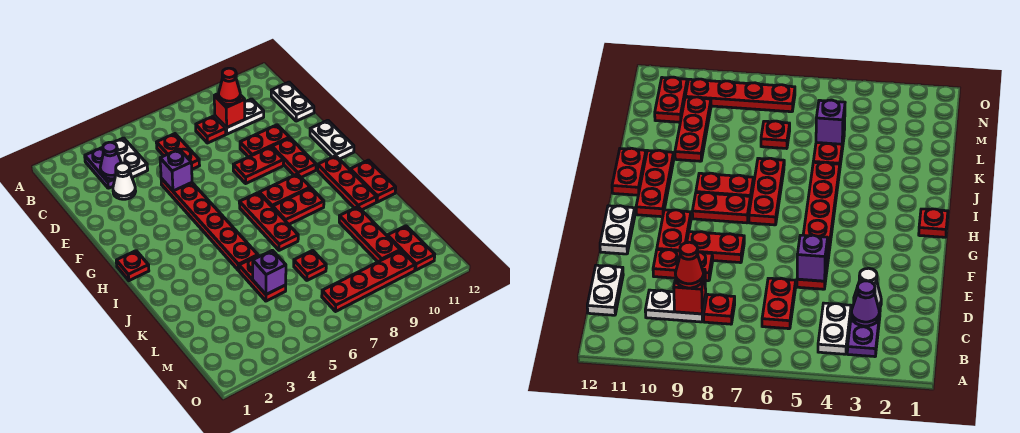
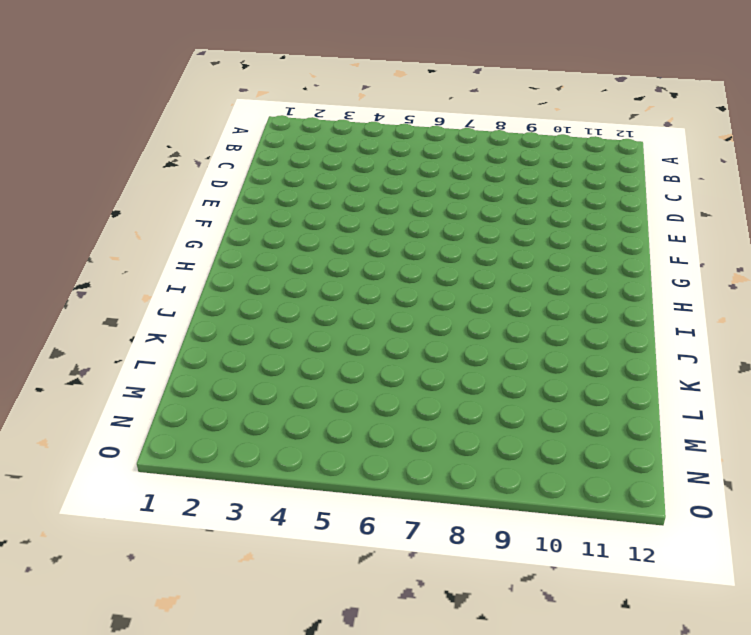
none -> purple plate B3:C3 level 1
none -> white plate B4:C4 level 1
none -> red plate C6:D6 level 1

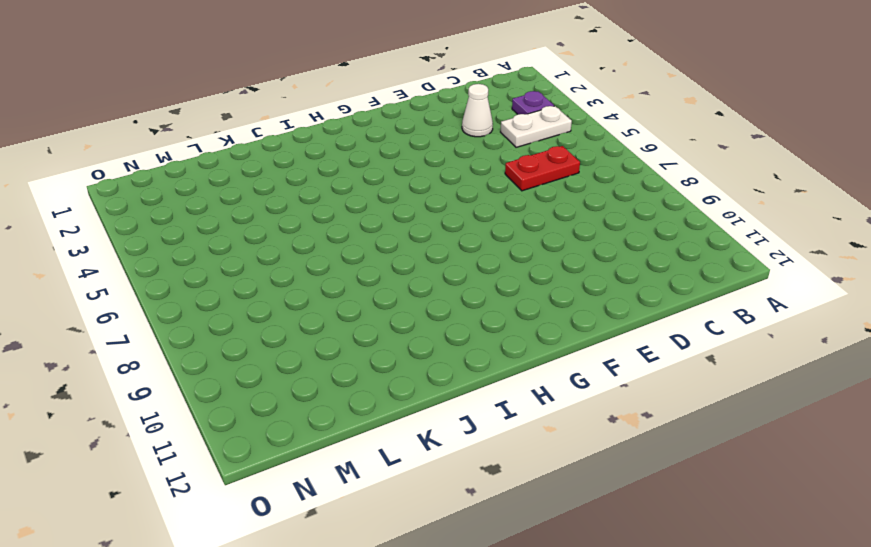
purple plate B3 level 1 -> purple plate B3:C3 level 1
none -> red plate C8 level 1
none -> white plate C9:C10 level 1
none -> white plate C12:D12 level 1

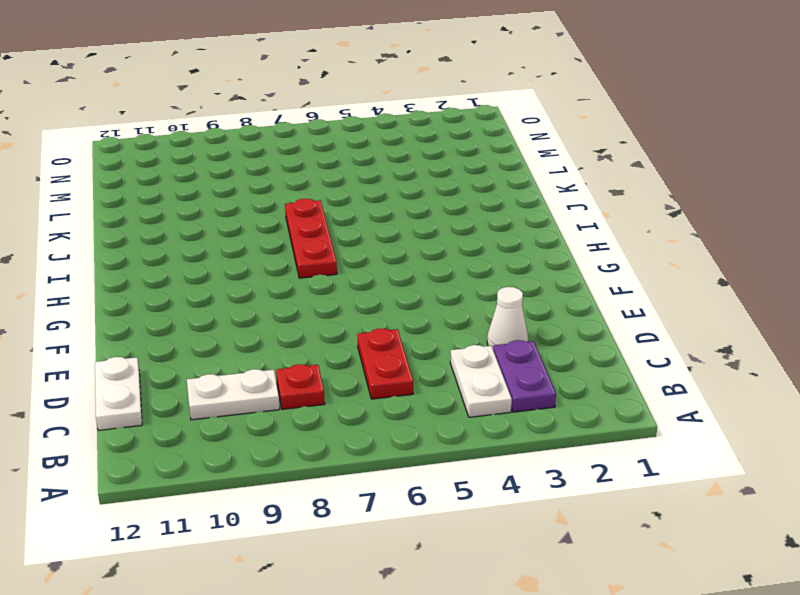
none -> red plate E5:J5 level 1
none -> red plate E9:E10 level 1
none -> red plate F8:F9 level 1

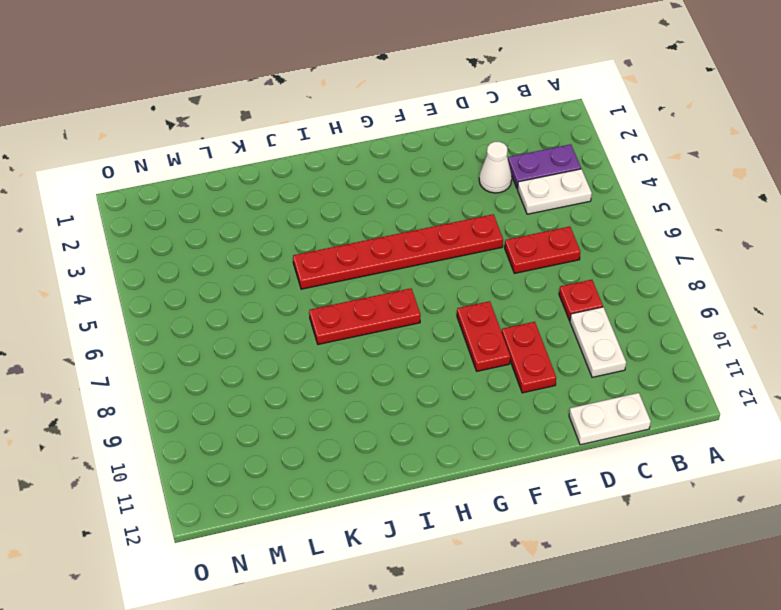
none -> red plate F10:G10 level 1
none -> white plate F12:G12 level 1
none -> red plate H1 level 1

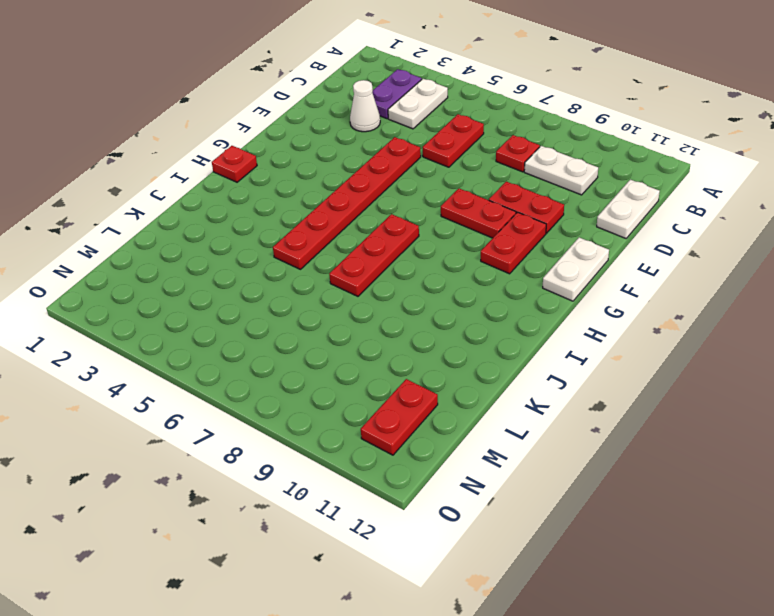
none -> red plate H8:H9 level 1
none -> red plate H11:J11 level 1
none -> red plate I8:I9 level 1

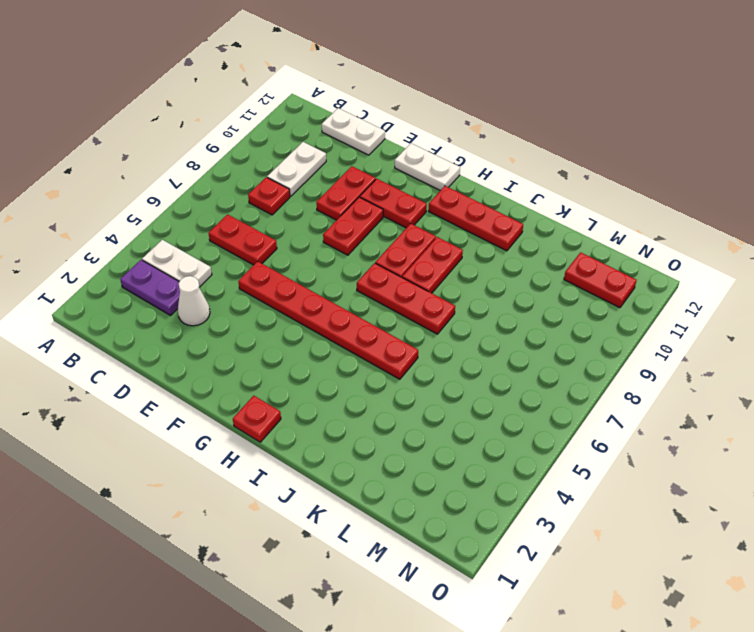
none -> red plate I12:J12 level 1
none -> red plate K5:L5 level 1
none -> red plate K10:M10 level 1

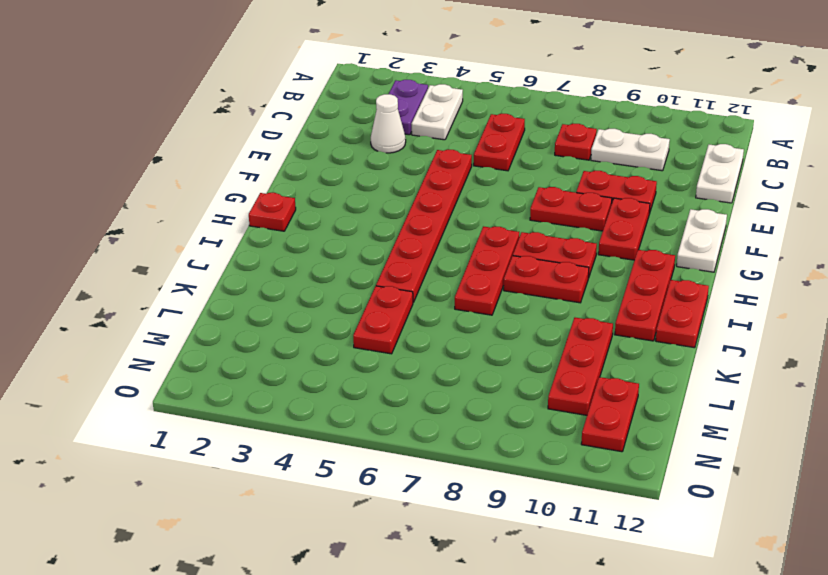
none -> red plate L7 level 1
none -> red plate N7:N10 level 1
none -> purple cone C3 level 2

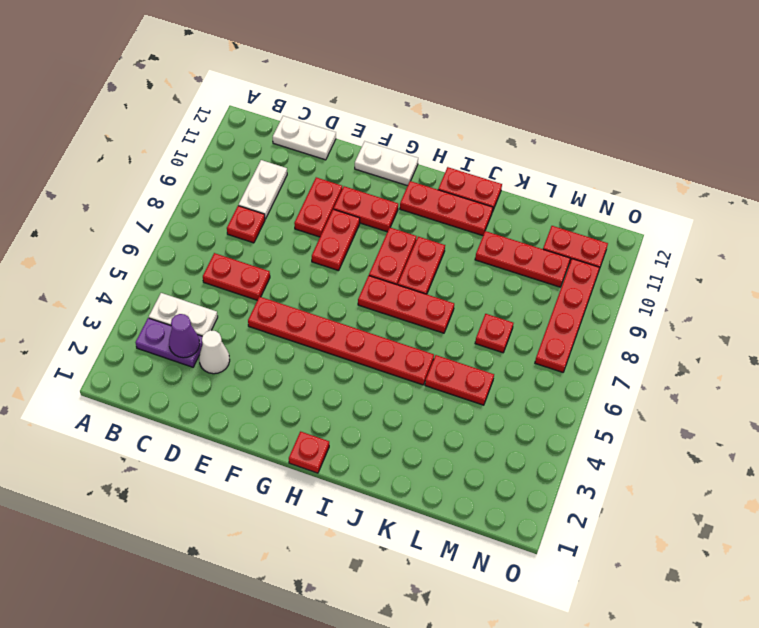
none -> red brick C9 level 2
none -> purple brick E5 level 2
none -> purple brick L5 level 2

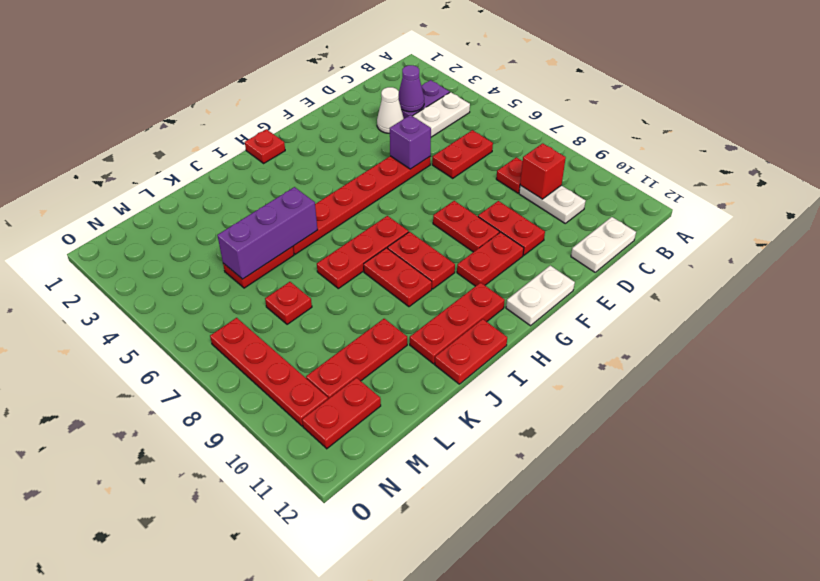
purple brick J5:L5 level 2 -> purple brick L5 level 2
none -> red cone C9 level 3

